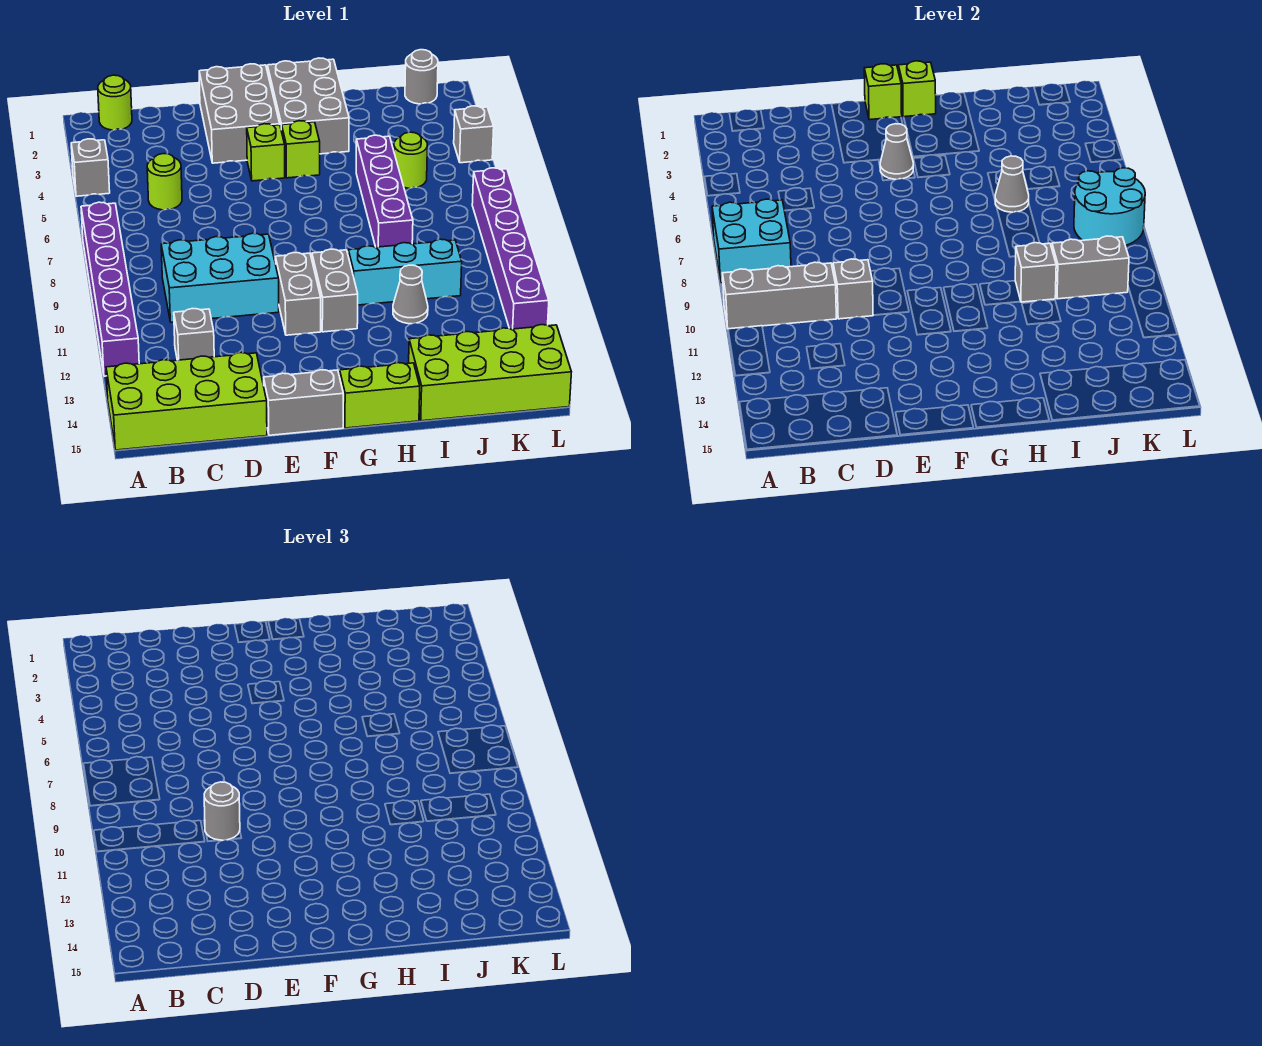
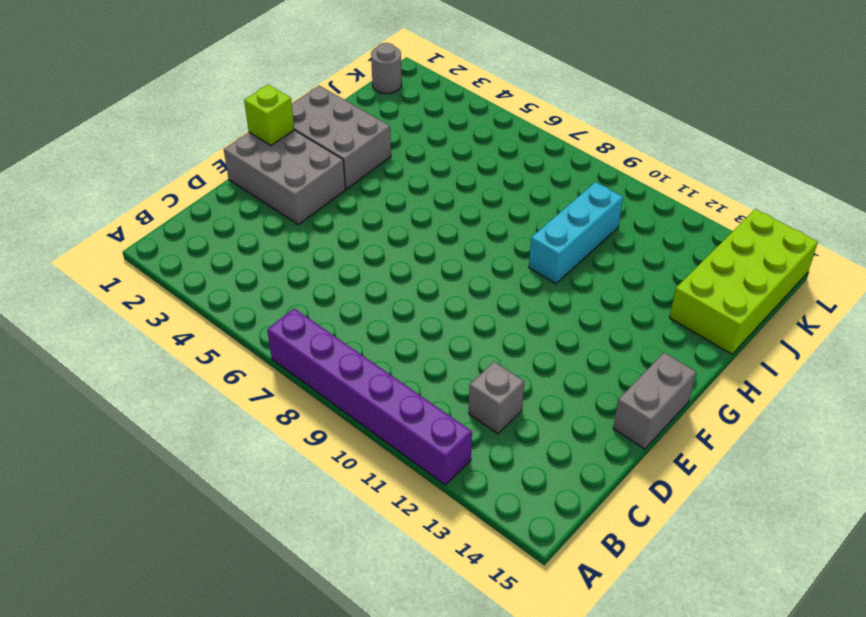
none -> grey brick A4 level 1
none -> lime brick A14:D15 level 1
none -> lime round brick B1 level 1
none -> lime round brick C5 level 1

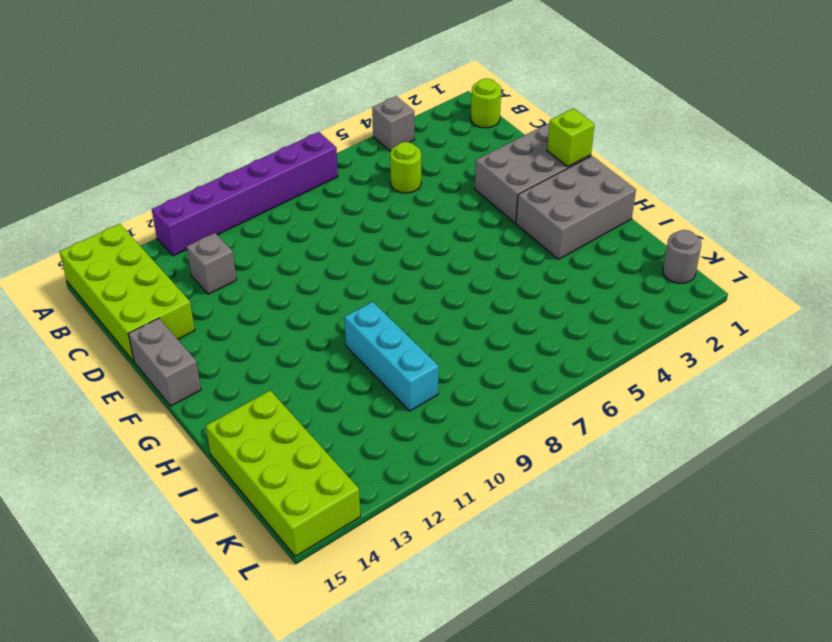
none -> cyan brick C9:E10 level 1
none -> lime brick F4 level 1
none -> grey brick F10:F11 level 1
none -> lime brick G4 level 1

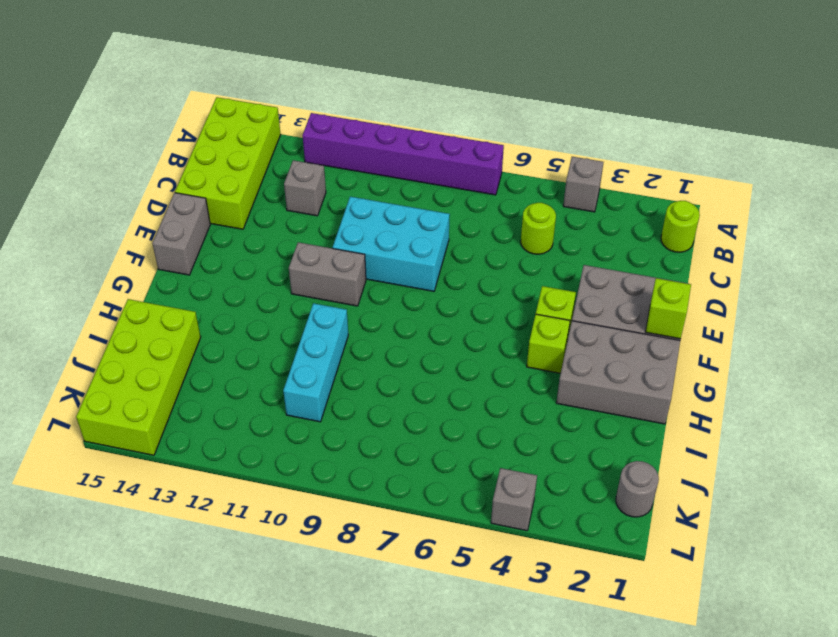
cyan brick D8:E10 level 1 -> cyan brick C9:E10 level 1
none -> grey brick G10:G11 level 1
none -> lime brick G15:H15 level 1
none -> purple brick I5:I8 level 1
none -> grey cone I11 level 1

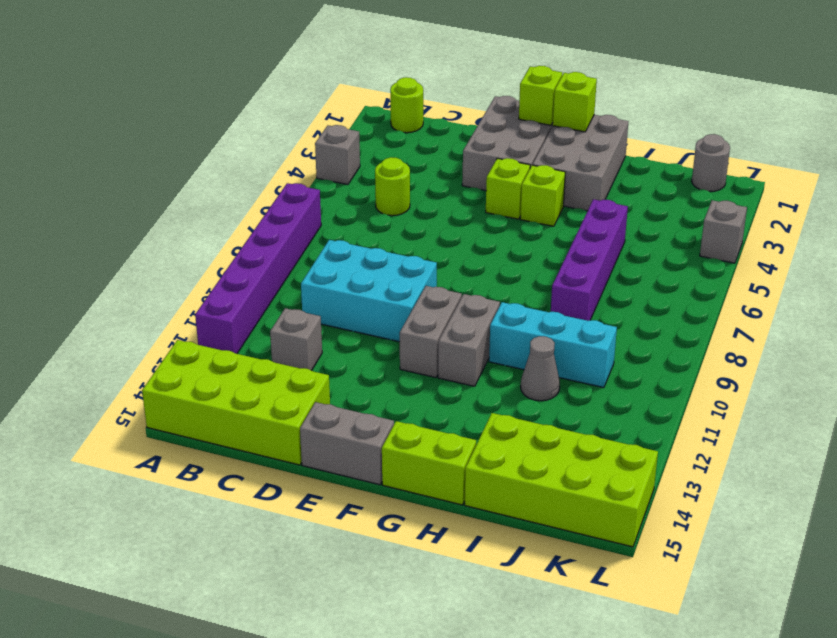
none -> lime round brick J5 level 1
none -> purple brick L7:L12 level 1
none -> cyan brick A7:B8 level 2
none -> grey brick A10:C10 level 2

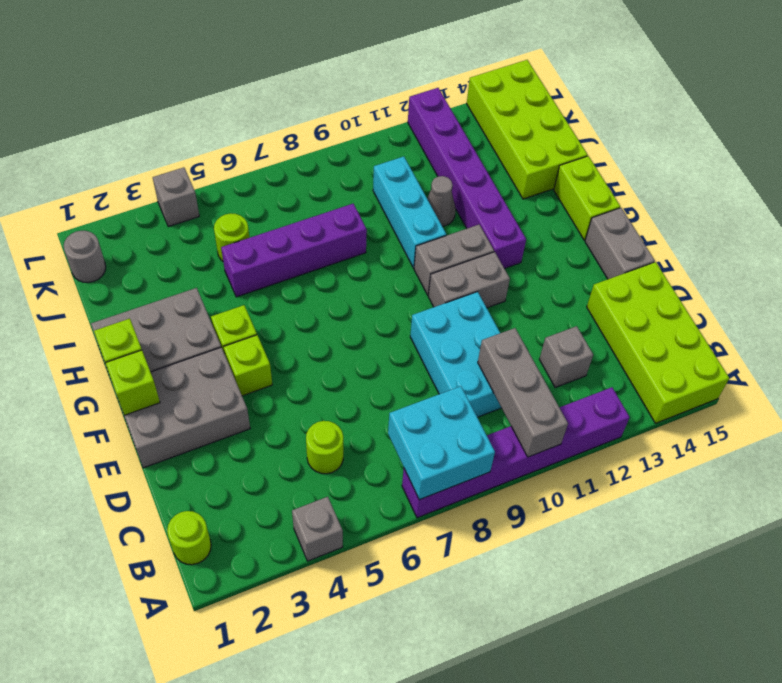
purple brick G12:L12 level 1 -> purple brick L7:L12 level 1
none -> grey brick D10 level 2
none -> grey cone F4 level 2
none -> grey cone I6 level 2
none -> grey brick I10 level 2

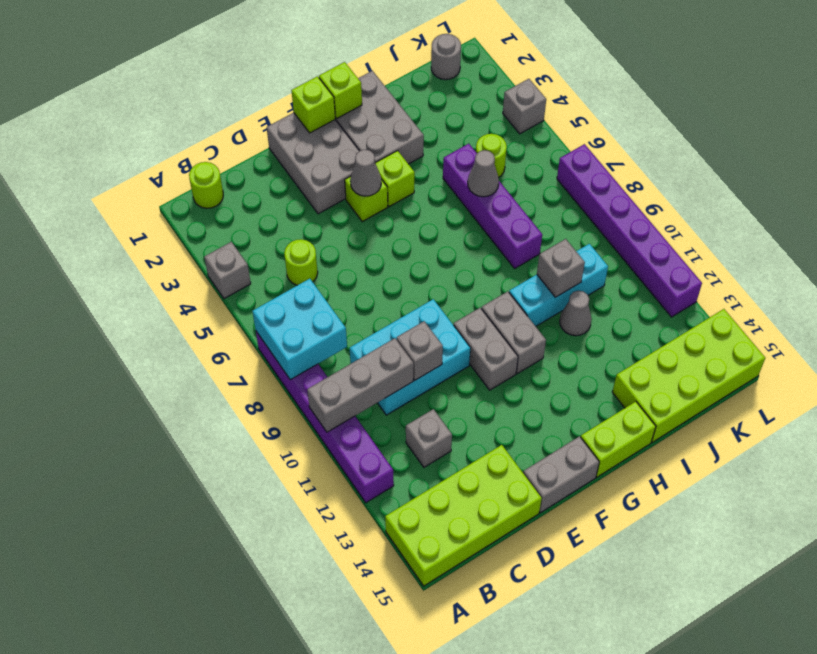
none -> grey brick J10:K10 level 2
none -> cyan round brick K7:L8 level 2
none -> grey round brick D10 level 3

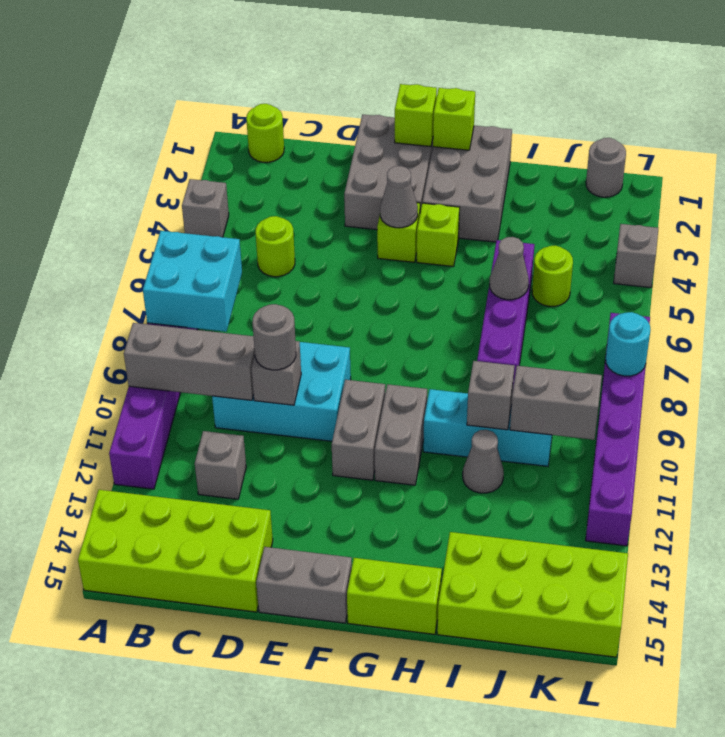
cyan round brick L8 level 2 -> cyan round brick K7:L8 level 2

